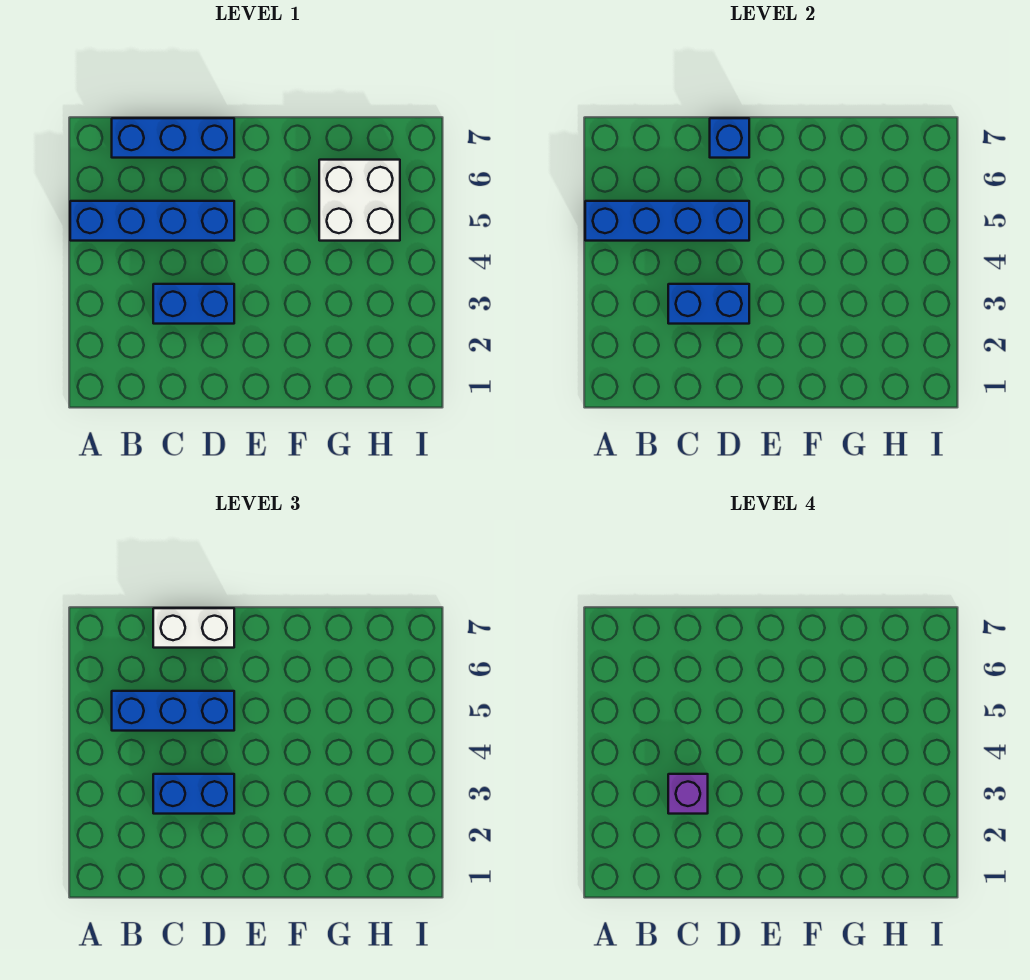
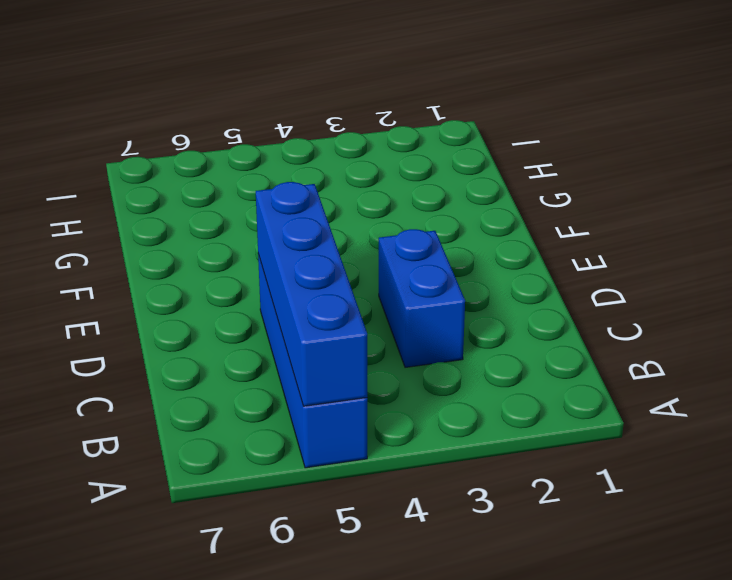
none -> blue brick B7:D7 level 1
none -> white brick G5:H6 level 1

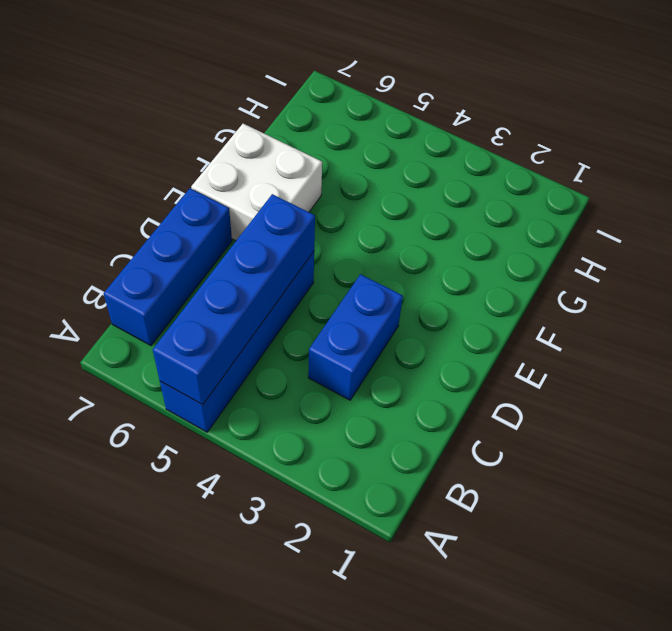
white brick E6:F7 level 1 -> white brick G5:H6 level 1
none -> blue brick C3:D3 level 2
none -> blue brick D7 level 2

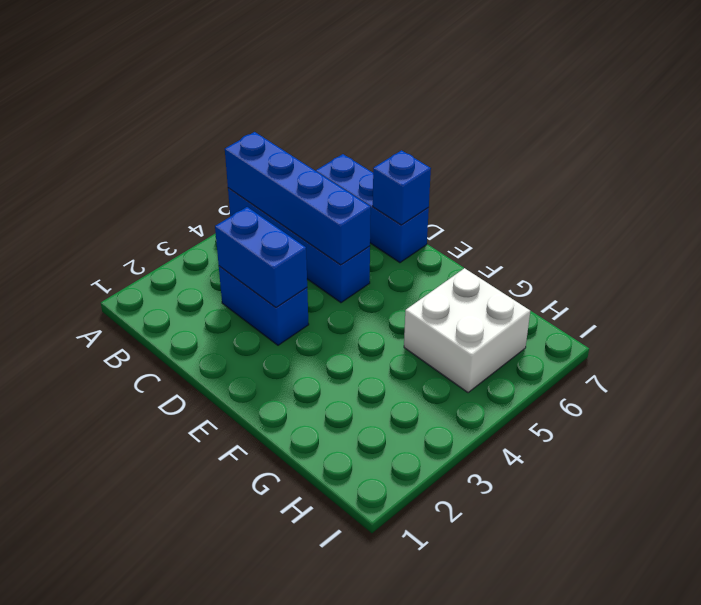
none -> blue brick B5:D5 level 3
none -> blue brick C3:D3 level 3

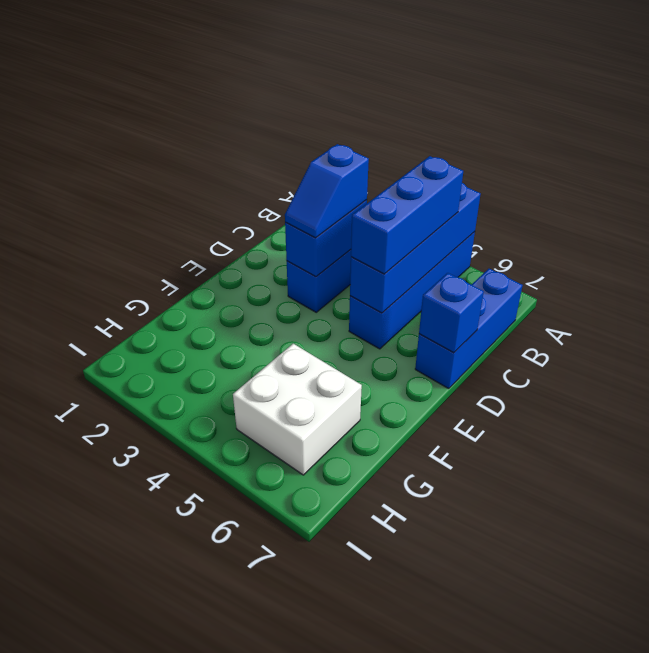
blue slope C3:D3 level 3 top C -> blue brick C3:D3 level 3
none -> white brick C7:D7 level 3
none -> purple brick C3 level 4

